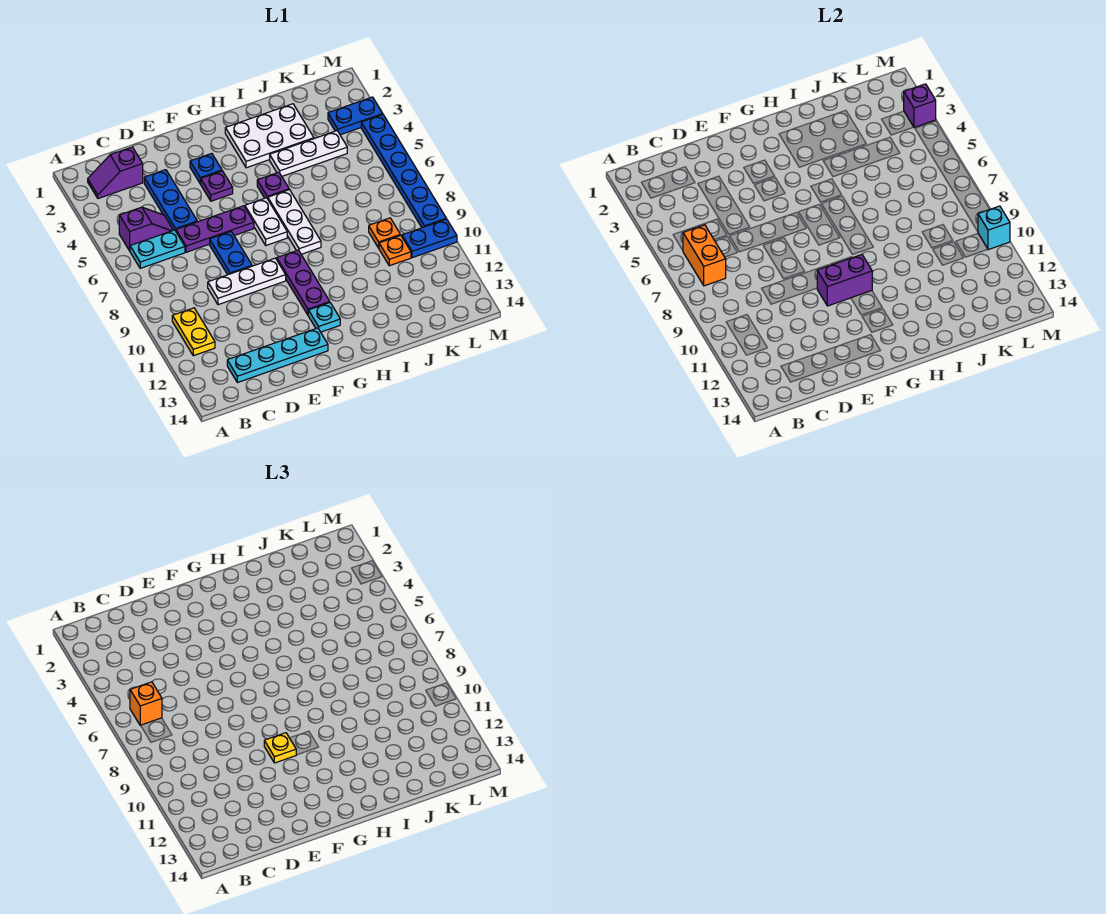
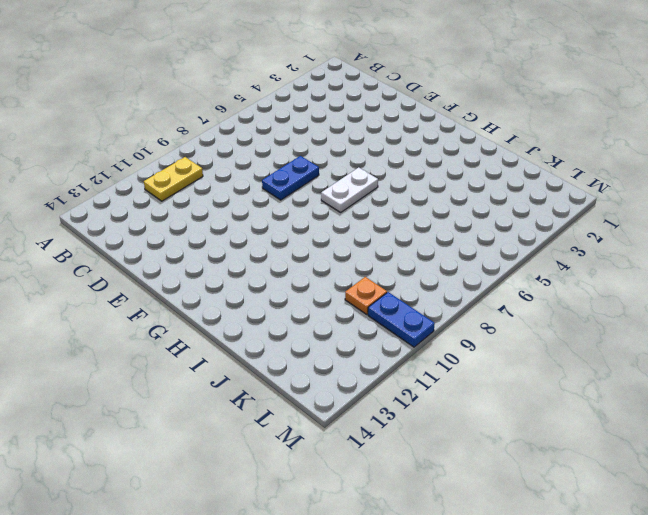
none -> purple slope B2:C2 level 1 top C
none -> purple slope B5:C5 level 1 top B
none -> cyan plate B6:C6 level 1

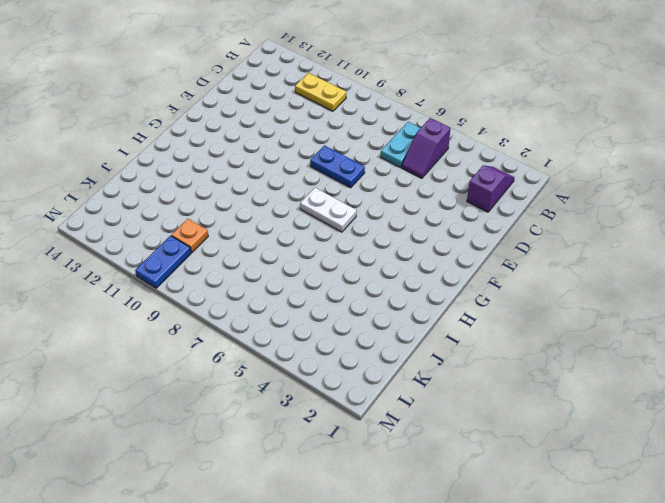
none -> cyan plate C13:F13 level 1
none -> blue plate D3:D5 level 1
none -> purple plate D6:F6 level 1

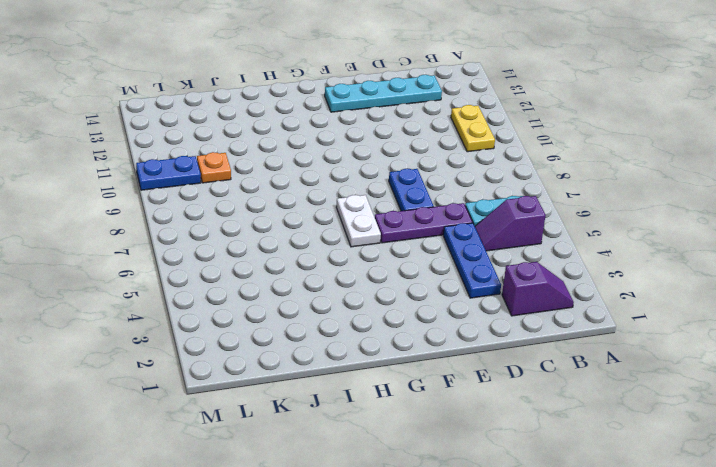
none -> white plate D9:F9 level 1
none -> blue plate F3 level 1
none -> purple plate F4 level 1

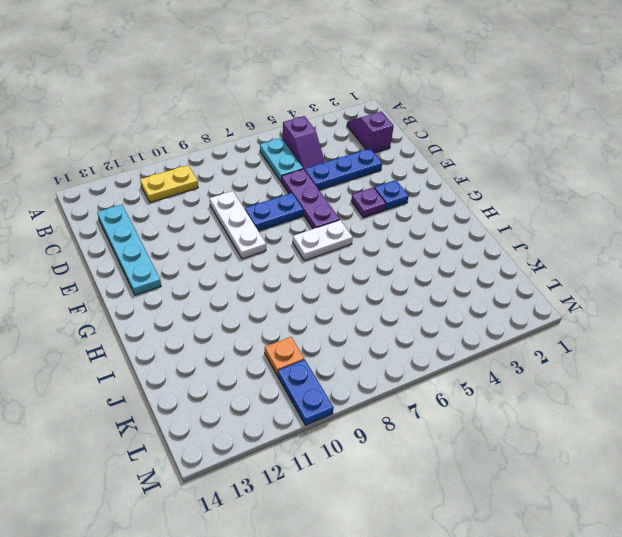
none -> purple plate G9:G11 level 1
none -> cyan plate G12 level 1
none -> white plate H2:J3 level 1

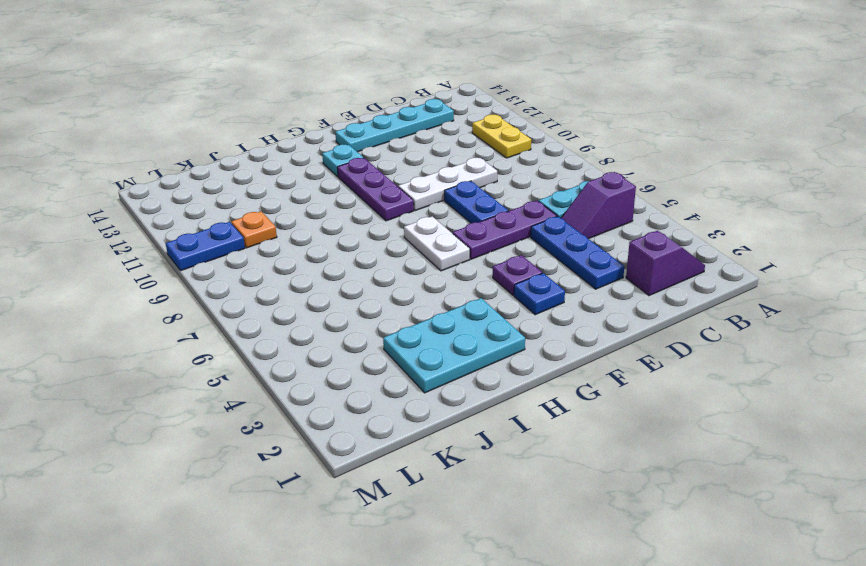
cyan plate H2:J3 level 1 -> white plate H2:J3 level 1
none -> purple plate H5 level 1
none -> white plate H6:H8 level 1
none -> white plate I4:K4 level 1

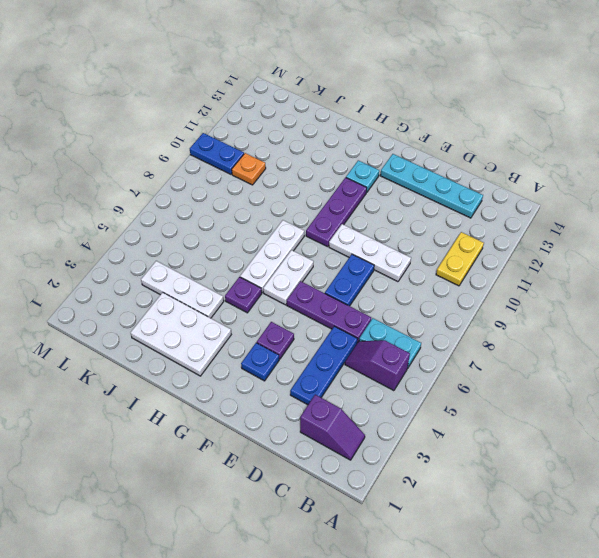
none -> orange plate K9 level 1
none -> blue plate L3:M3 level 1
none -> blue plate M4:M9 level 1

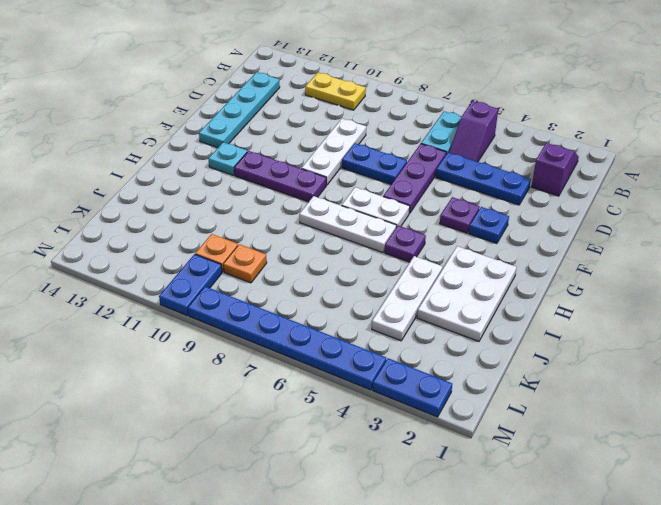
blue plate M2:M3 level 1 -> blue plate L3:M3 level 1
none -> orange brick B6:B7 level 2
none -> purple brick F10:G10 level 2
none -> purple brick M3 level 2

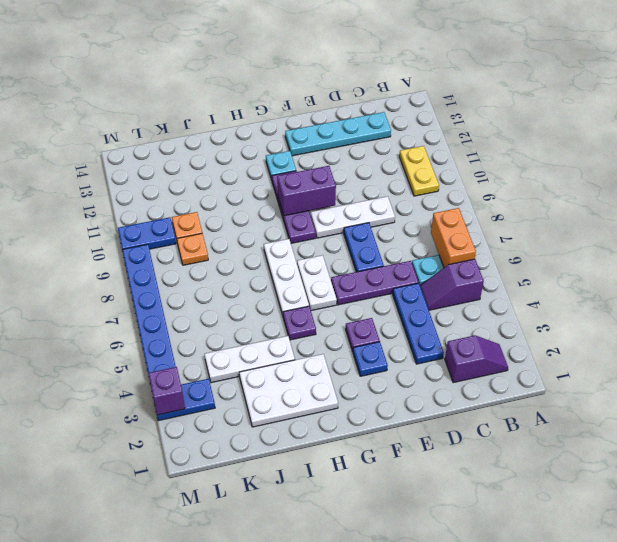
none -> cyan brick M10 level 2
none -> orange brick B6 level 3
none -> yellow plate F10 level 3

